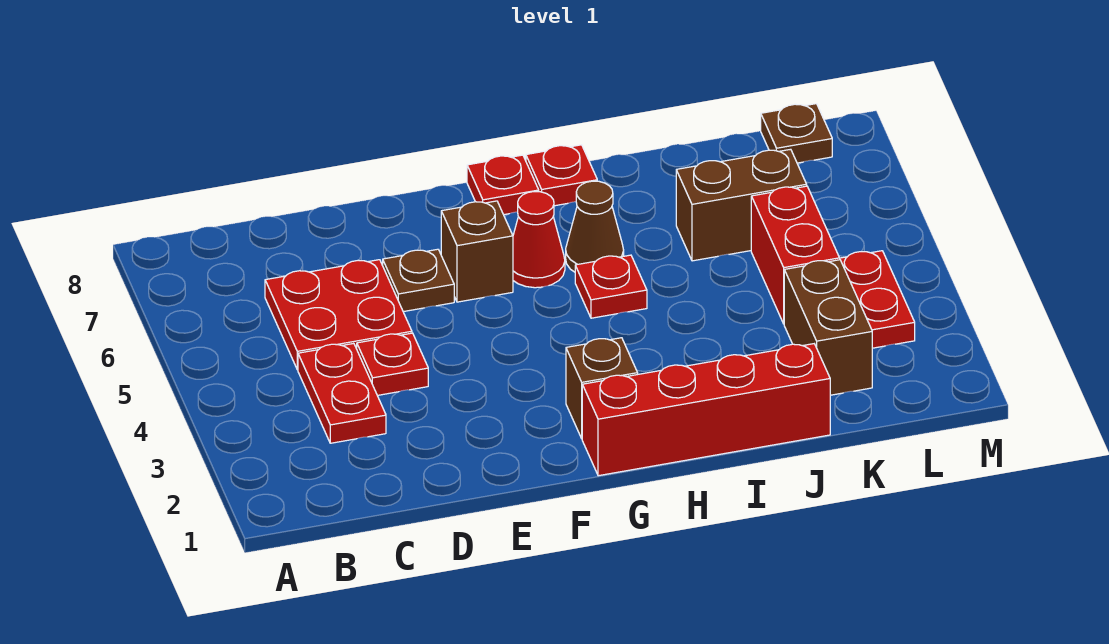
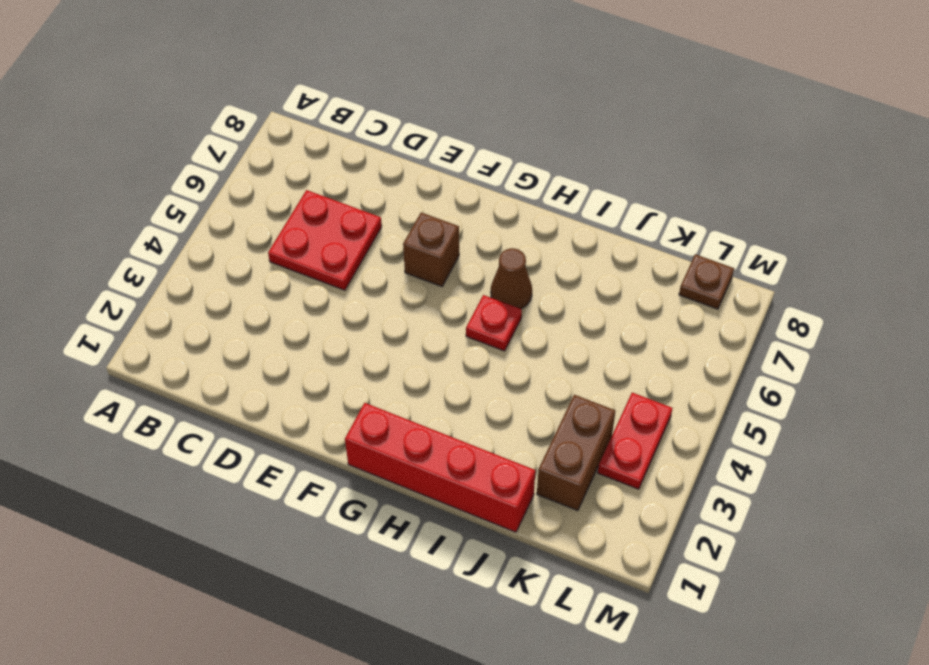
none -> red plate C3:C4 level 1
none -> red plate D4 level 1
none -> brown plate E6 level 1

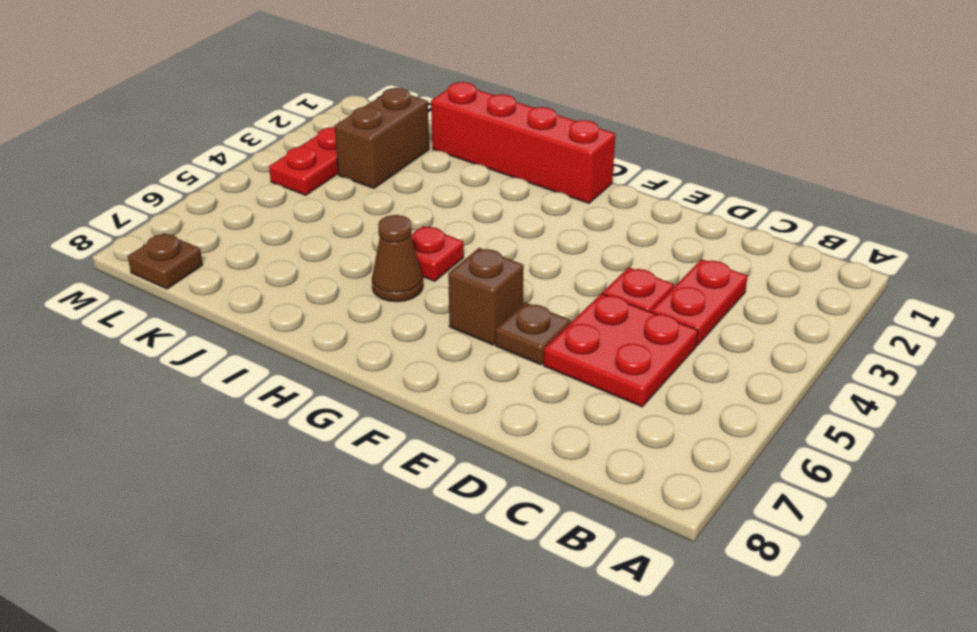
none -> brown brick G2 level 1
none -> red cone G6 level 1
none -> red plate G8 level 1

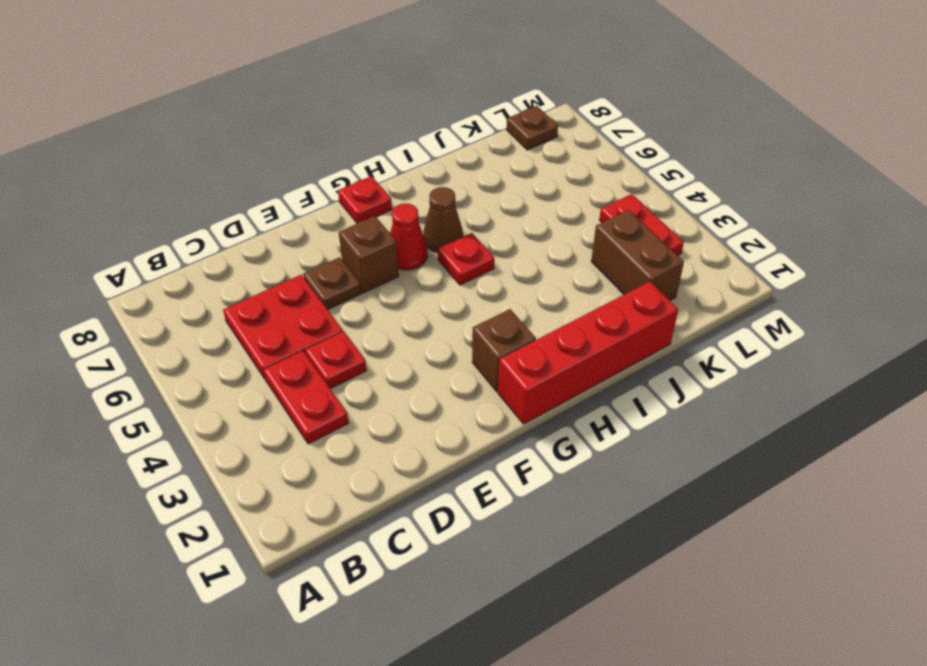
none -> red plate H8 level 1
none -> brown brick J6:K6 level 1
none -> red brick K4:K5 level 1

